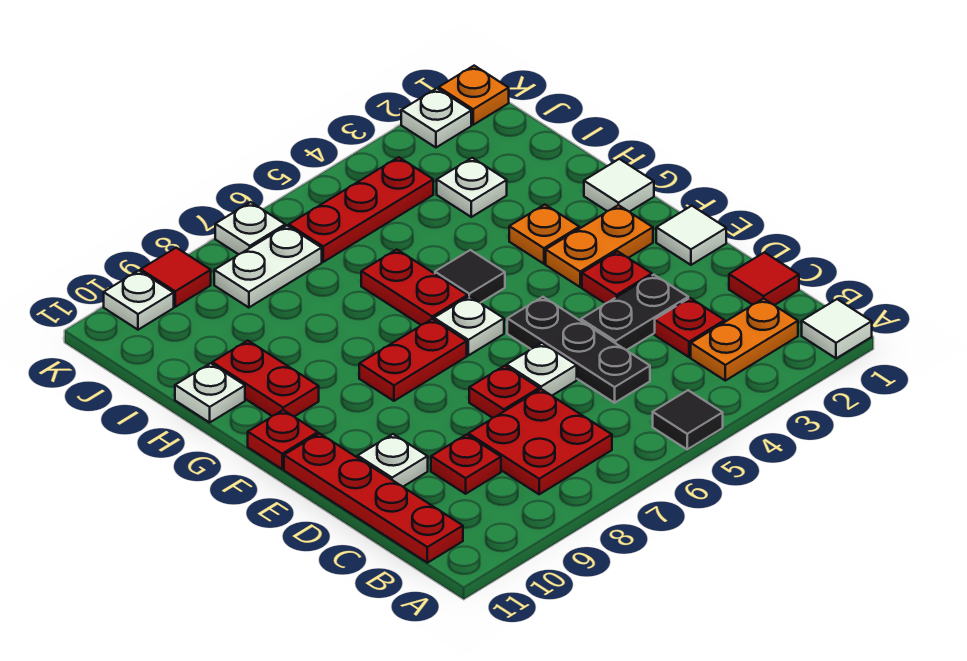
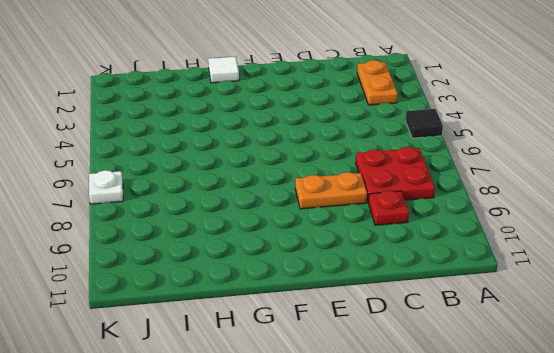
orange plate D8:E8 level 1 -> orange plate F2:F3 level 1
none -> white tile A1 level 1
none -> red plate B11:E11 level 1
none -> red tile C1 level 1
none -> red plate C3 level 1

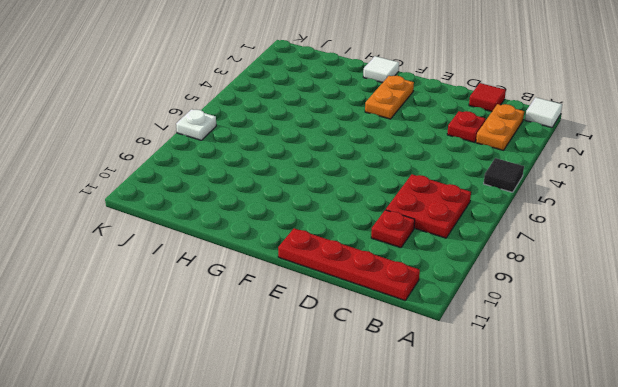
none -> black plate C5:E5 level 1
none -> black plate D3:D4 level 1
none -> white plate D6 level 1
none -> red plate D7 level 1

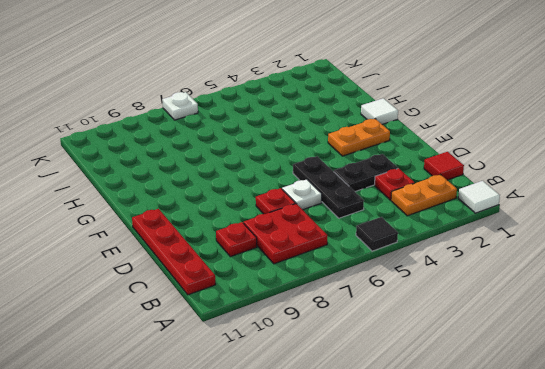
none -> white plate D10 level 1
none -> white tile E1 level 1
none -> red plate E3 level 1
none -> white plate F6 level 1

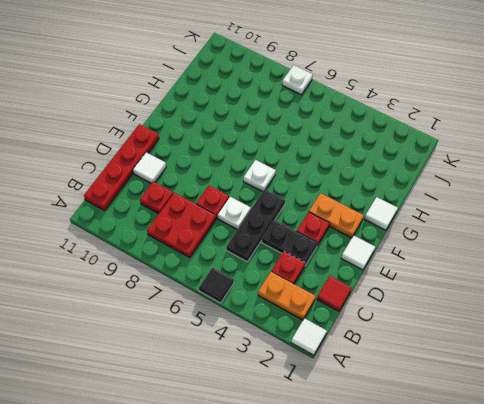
white tile D10 level 1 -> white plate D10 level 1
none -> red plate F7:F8 level 1
none -> red plate F11 level 1
none -> orange plate G3 level 1
none -> black tile G5 level 1

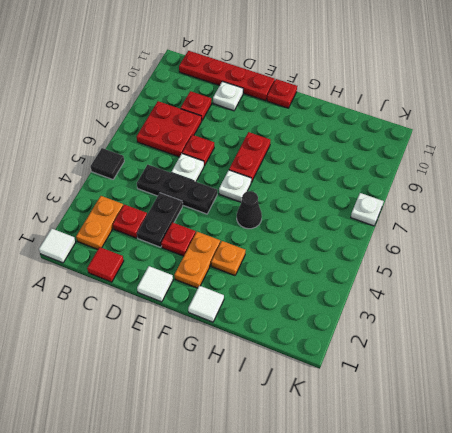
black cone G5 level 1 -> black tile G5 level 1
none -> red plate G6:H6 level 1
none -> red plate G10:H10 level 1
none -> white plate H11 level 1
none -> white plate I3 level 1

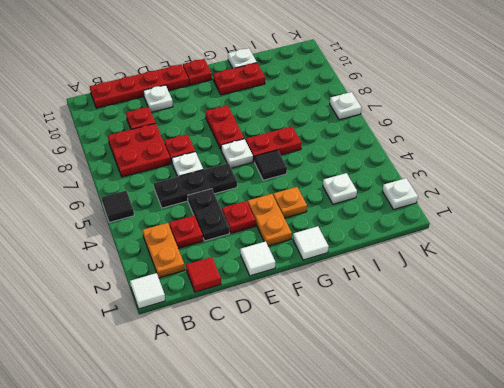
none -> red plate J4:J6 level 1
none -> white plate J7:J8 level 1
none -> orange plate K1 level 1
none -> red tile K9 level 1

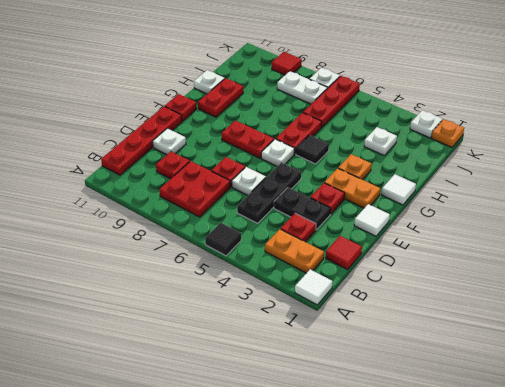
red plate I6:K6 level 1 -> red plate J4:J6 level 1
none -> white plate K10 level 1

